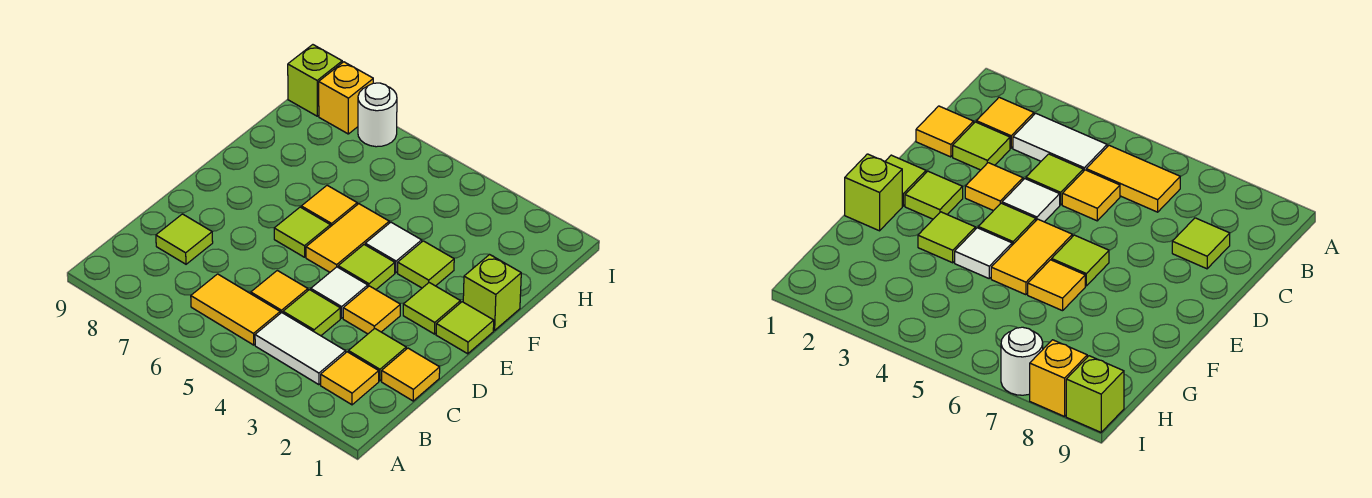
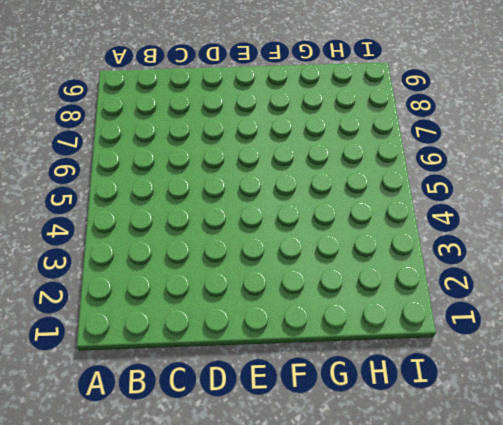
none -> yellow tile B2 level 1
none -> white tile B3:B4 level 1
none -> yellow tile B5:B6 level 1

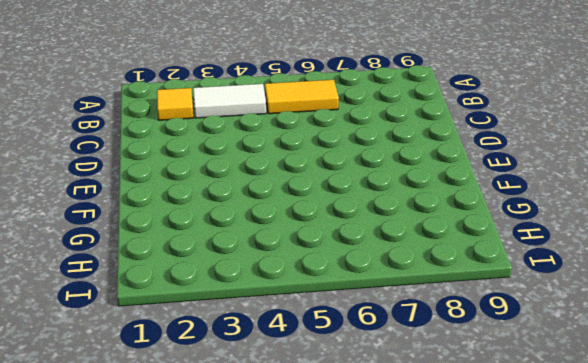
none -> yellow tile C1 level 1
none -> lime tile C2 level 1
none -> lime tile C4 level 1

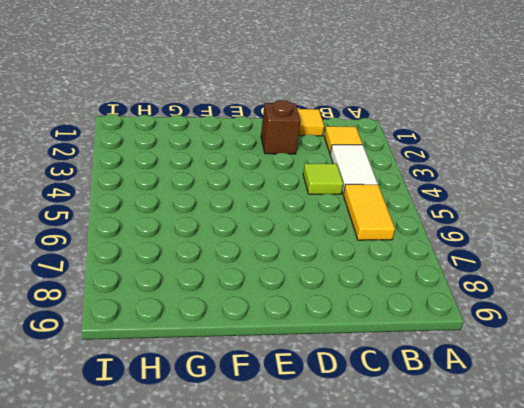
brown brick D2 level 1 -> none
none -> lime tile C2 level 1
none -> yellow tile C5 level 1
none -> lime tile C8 level 1

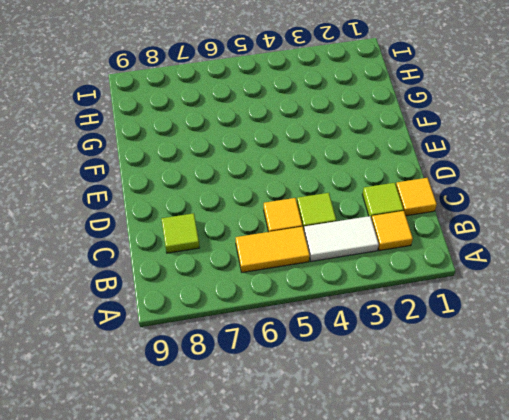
none -> yellow tile D3 level 1
none -> white tile D4 level 1
none -> lime tile E1 level 1

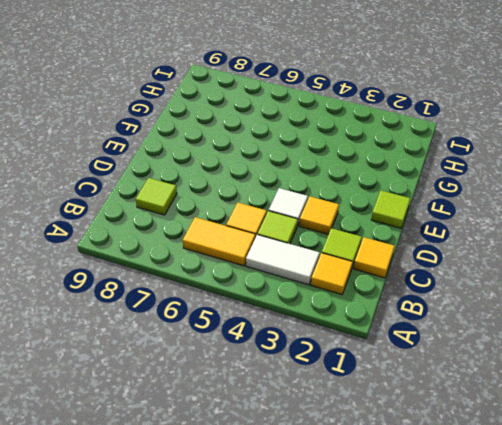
none -> lime tile E2 level 1
none -> lime tile E4 level 1
none -> yellow tile E5:F5 level 1

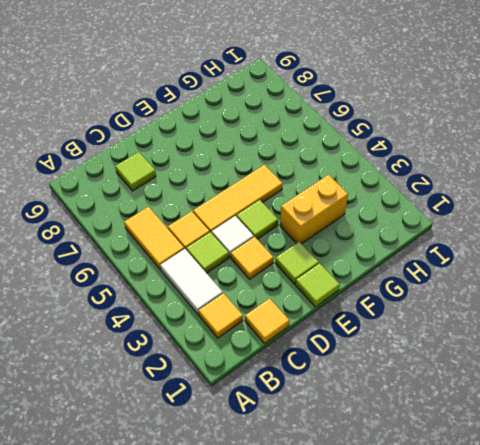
yellow tile D5:F5 level 1 -> yellow tile E5:F5 level 1
yellow brick F3:G3 level 1 -> lime tile F3 level 1
none -> lime tile C2 level 1
none -> lime tile E6 level 1
none -> lime brick F1 level 1

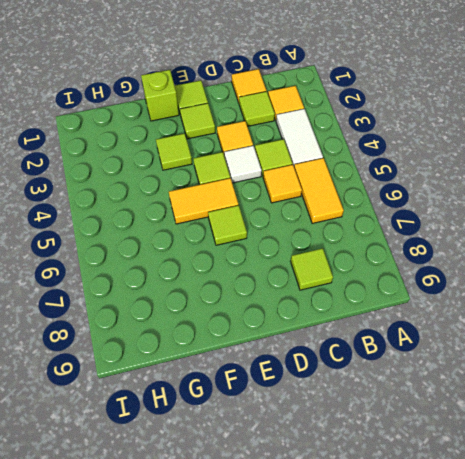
none -> white tile F4 level 1
none -> yellow tile F6 level 1
none -> white round brick I7 level 1

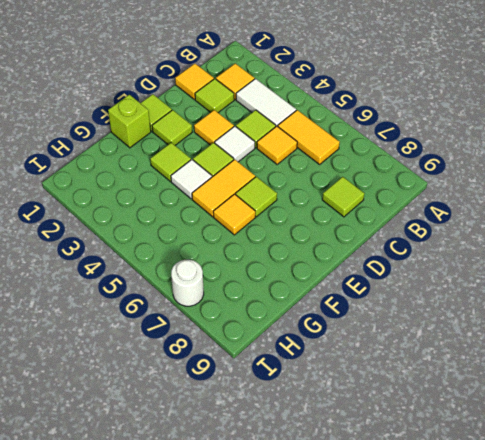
none -> yellow brick I8 level 1
none -> lime brick I9 level 1

